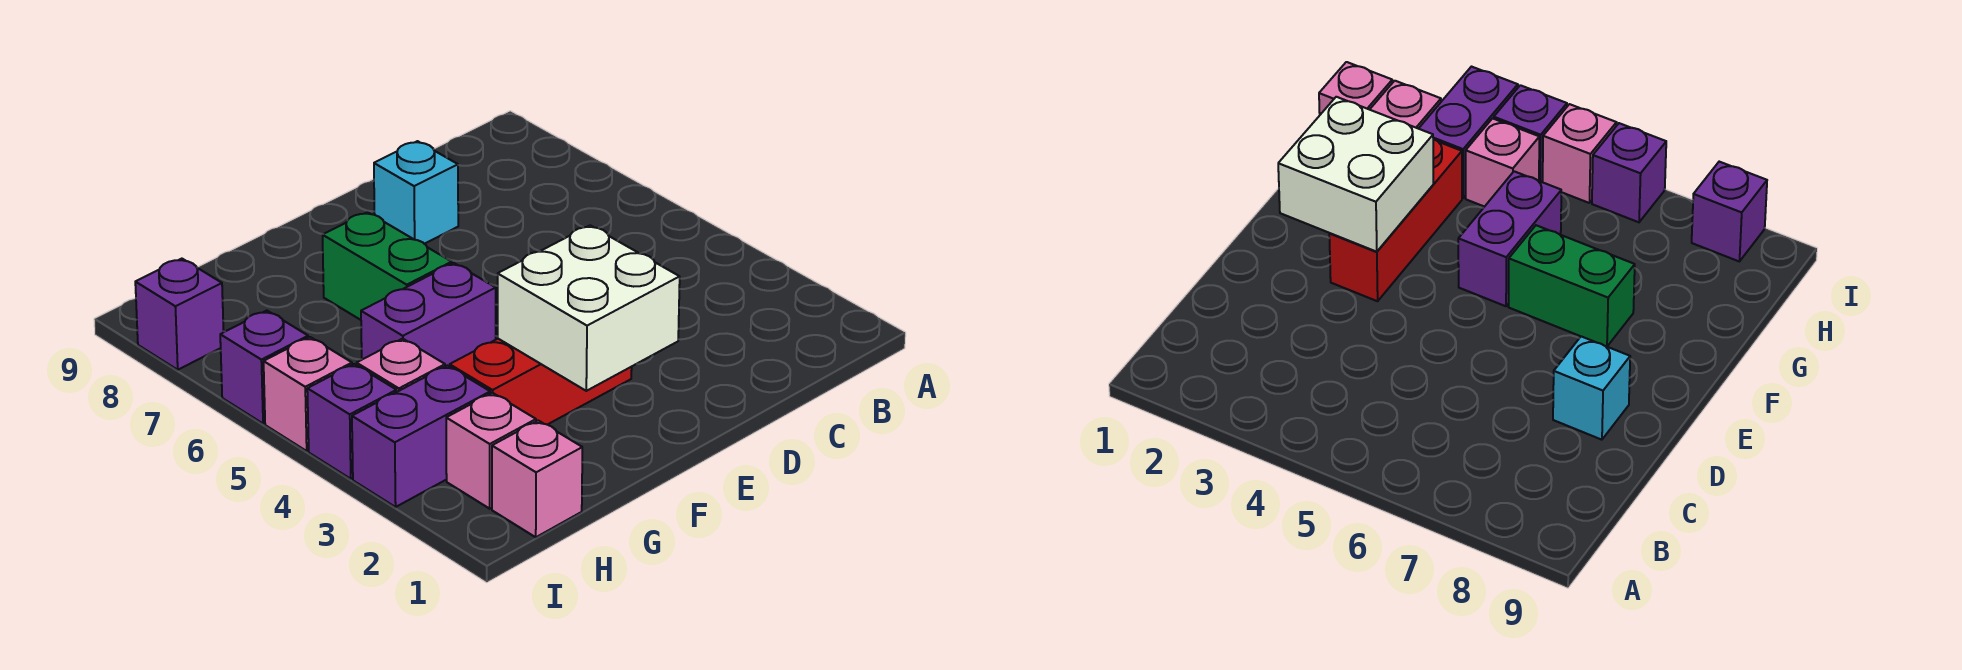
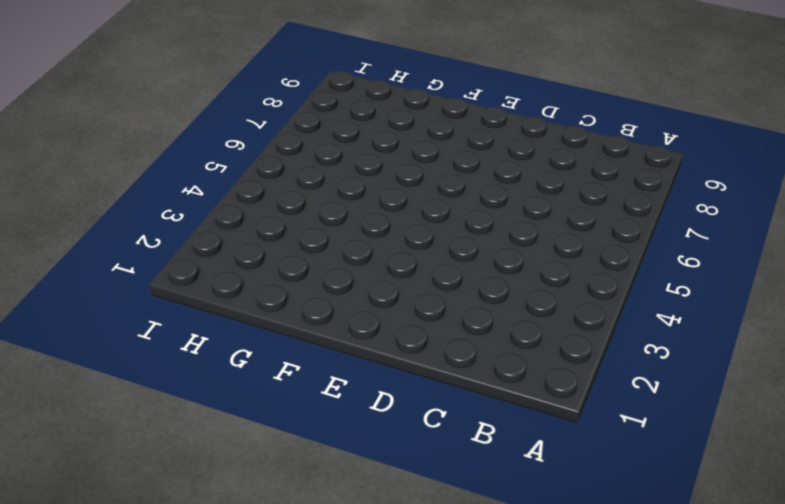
none -> cyan brick D8 level 1
none -> red brick E3:G3 level 1
none -> purple brick F5:G5 level 1

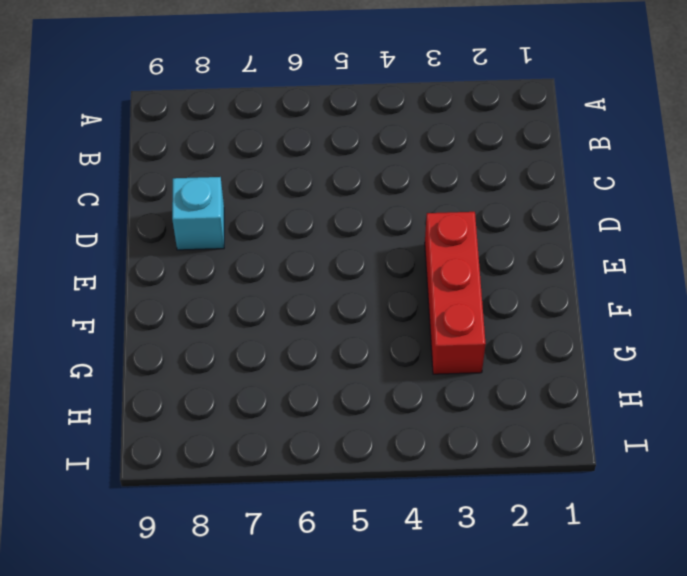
none -> purple brick F5:G5 level 1
none -> green brick F6:F7 level 1
none -> pink brick H1 level 1

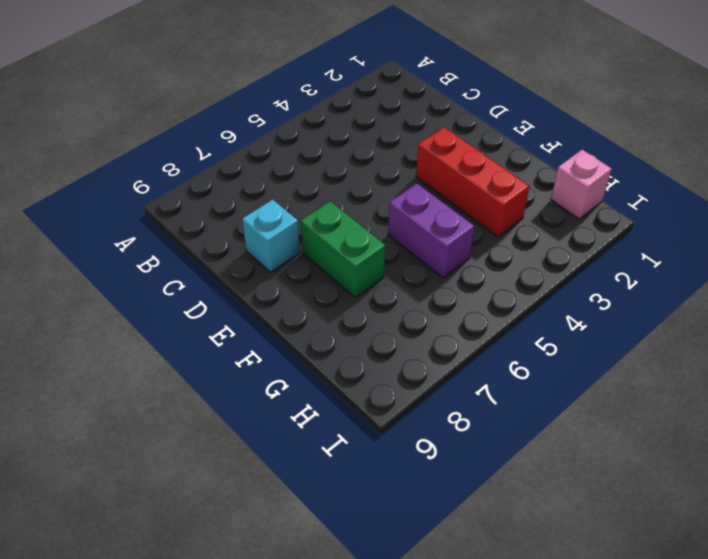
green brick E7:F7 level 1 -> green brick F6:F7 level 1
none -> pink brick H2 level 1
none -> purple brick H3:I3 level 1
none -> pink brick H4 level 1

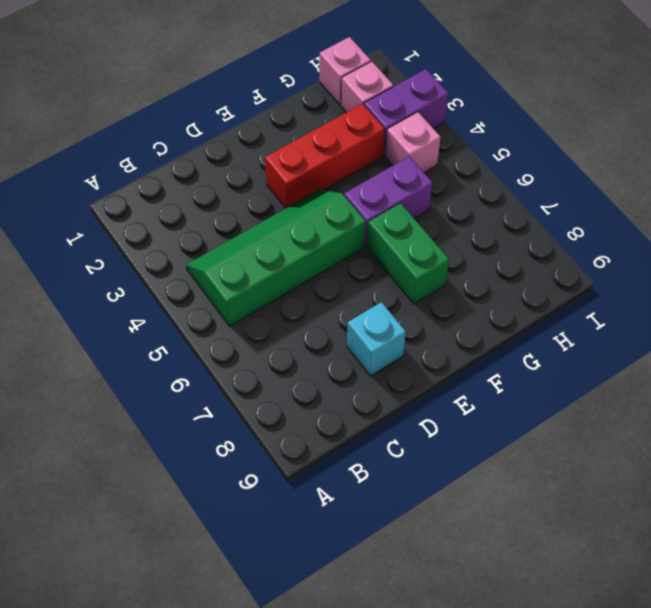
green slope B4:E5 level 1 top 5 -> none
none -> purple brick I4 level 1
none -> pink brick I5 level 1
none -> purple brick I6 level 1

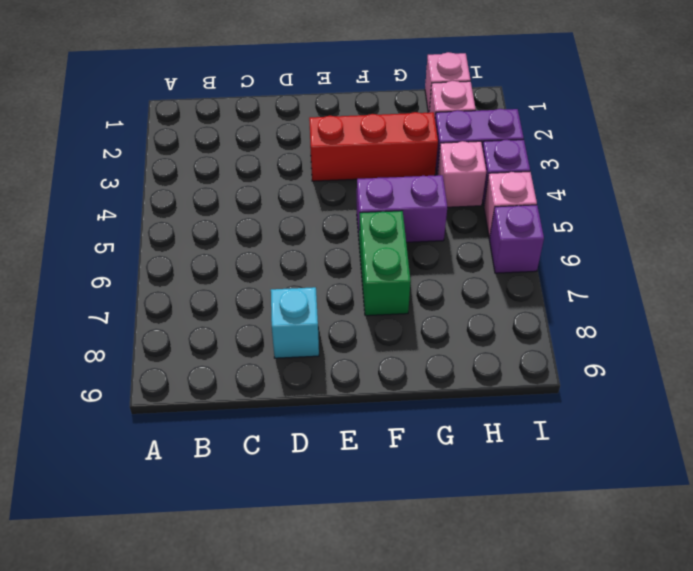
none -> purple brick I8 level 1
none -> white brick E2:F3 level 2

